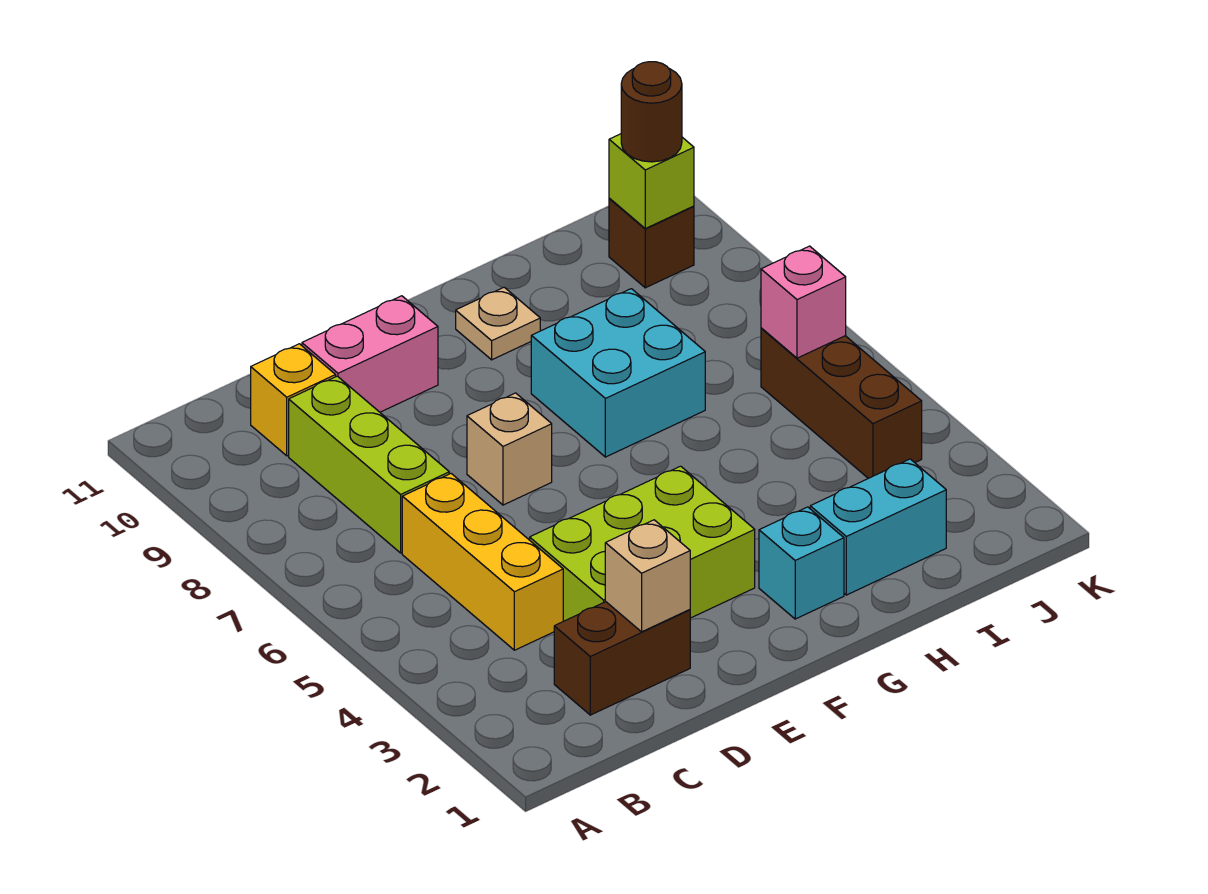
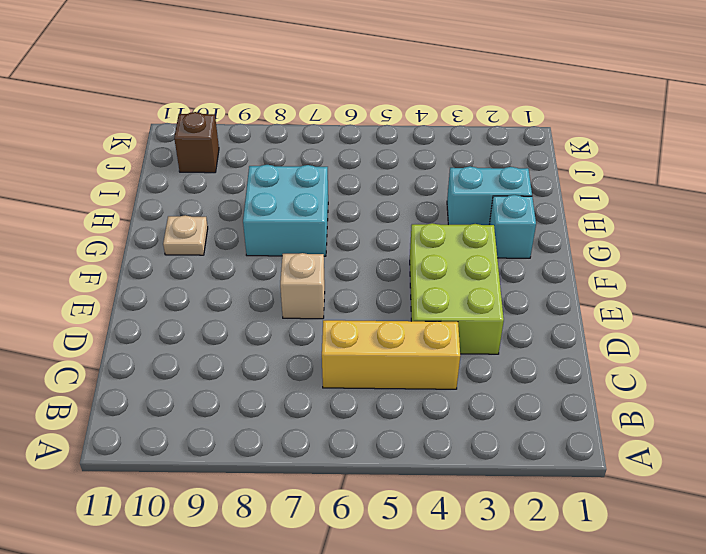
cyan brick H2:H3 level 1 -> cyan brick H2:I2 level 1
none -> brown brick C2:D2 level 1
none -> lime brick C7:C9 level 1
none -> yellow brick C10 level 1

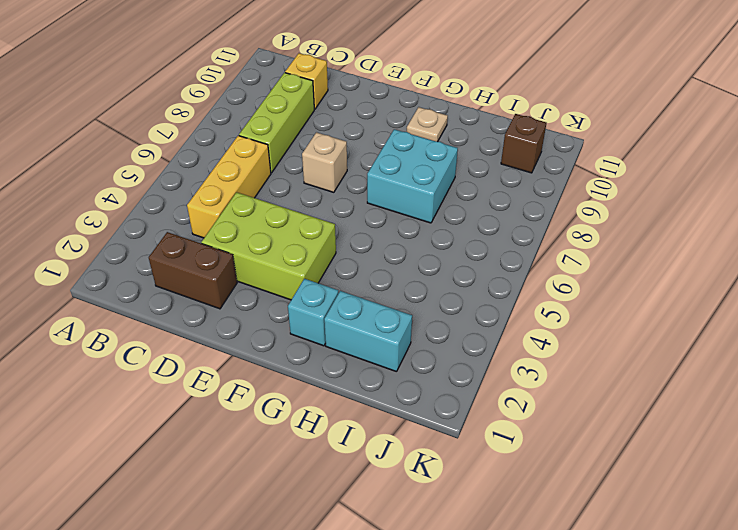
none -> pink brick D10:E10 level 1
none -> brown brick J4:J6 level 1
none -> tan brick D2 level 2

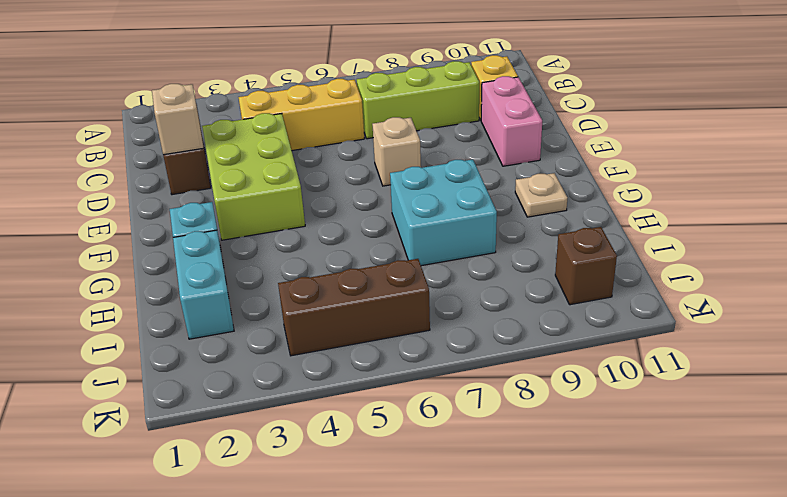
none -> pink brick J6 level 2
none -> lime brick J10 level 2
none -> brown round brick J10 level 3

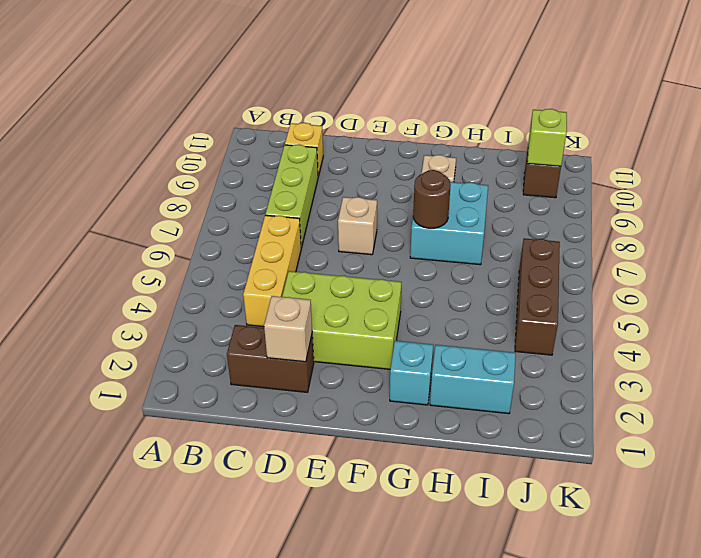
brown round brick G7 level 2 -> brown round brick J10 level 3
none -> pink brick D10:E10 level 1
none -> pink brick J6 level 2

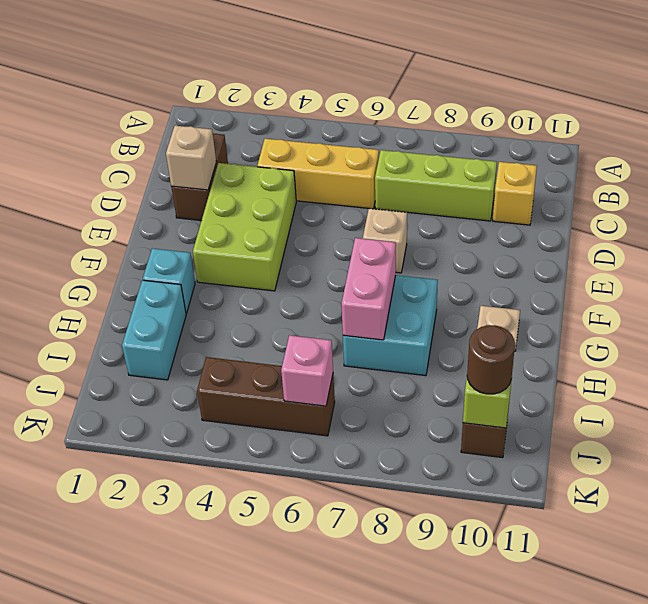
pink brick G7:H7 level 2 -> pink brick D10:E10 level 1

